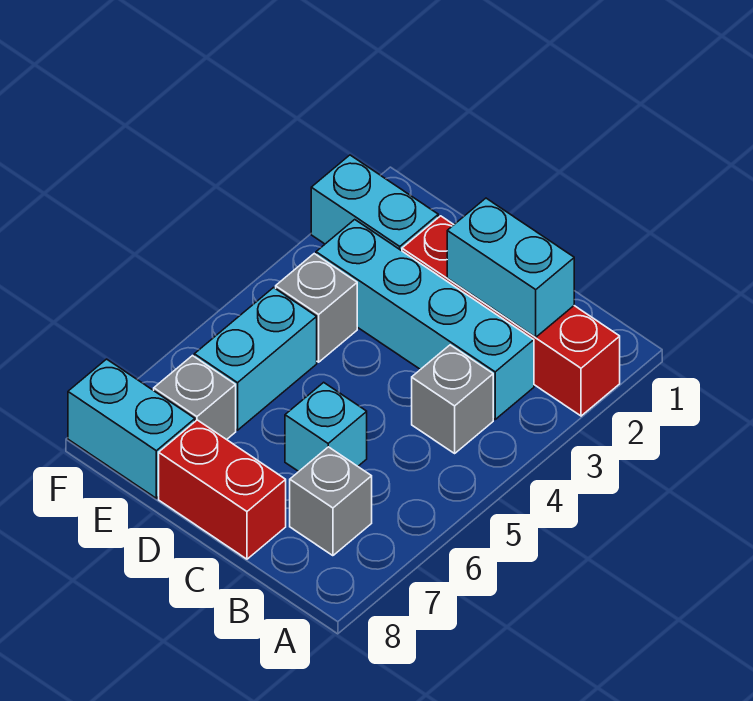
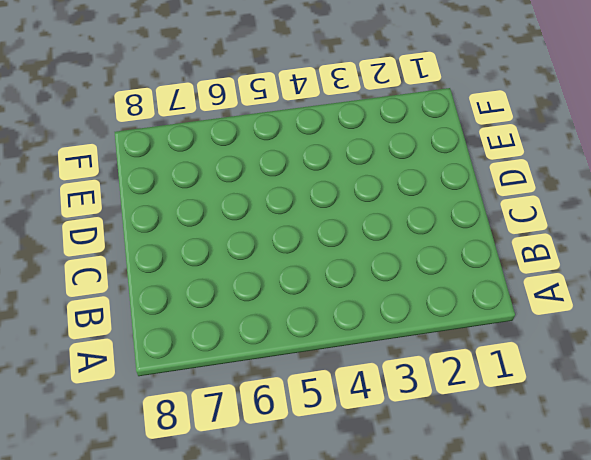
none -> red brick A2:D2 level 1
none -> cyan brick B3:E3 level 1
none -> grey brick B4 level 1

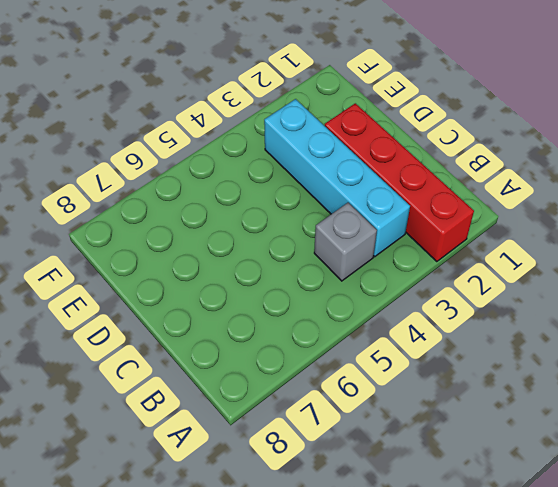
none -> grey brick B7 level 1
none -> cyan brick C6 level 1
none -> red brick C8:D8 level 1

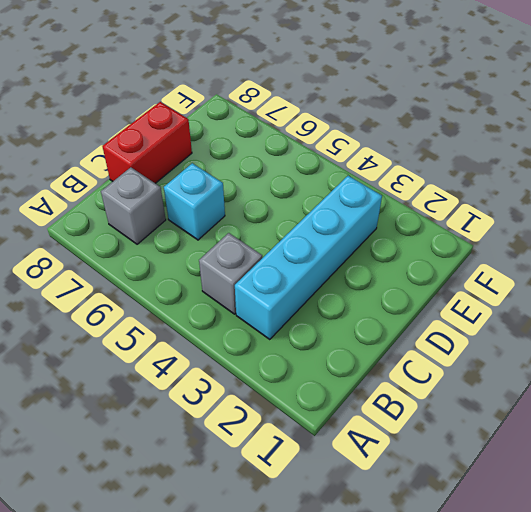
none -> red brick A2:D2 level 1
none -> cyan brick E2:F2 level 1
none -> grey brick E4 level 1

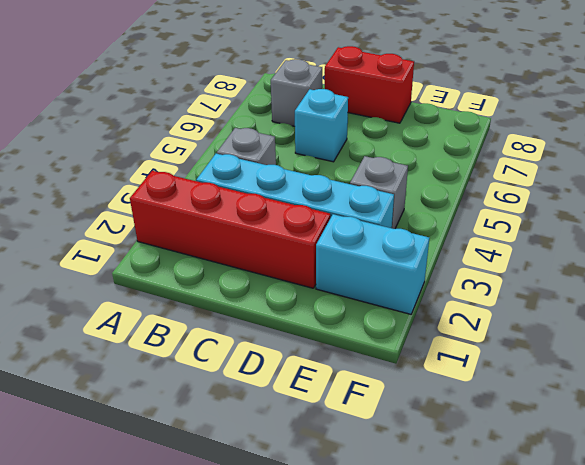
none -> cyan brick E5:E6 level 1
none -> grey brick E7 level 1
none -> cyan brick E8:F8 level 1

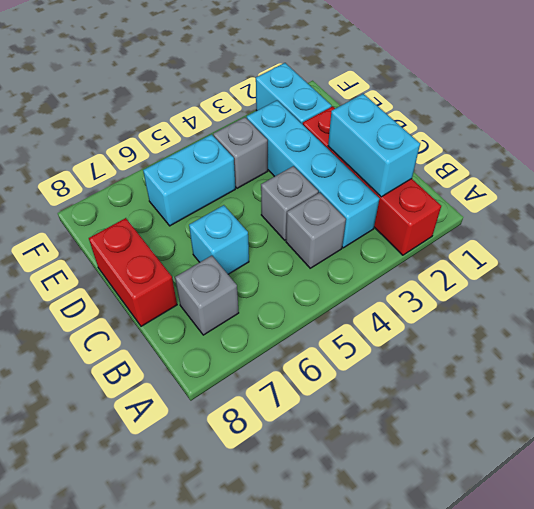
grey brick C4 level 1 -> grey brick E7 level 1
none -> cyan brick E8:F8 level 1

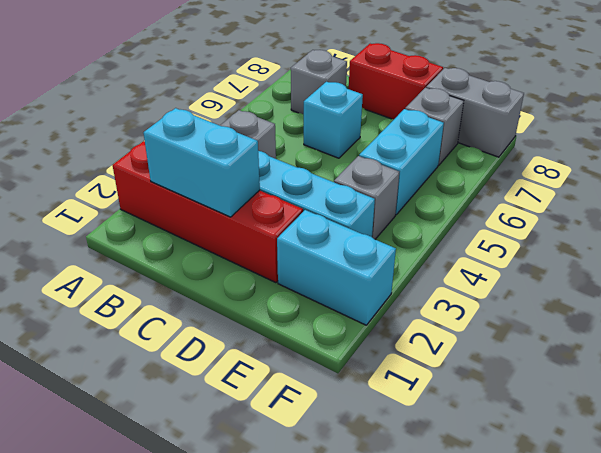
grey brick E8:F8 level 1 -> cyan brick E8:F8 level 1

